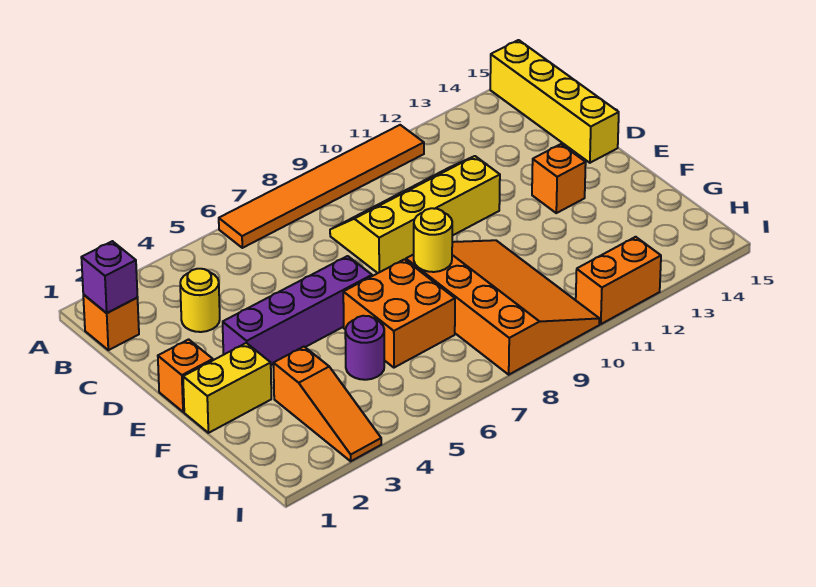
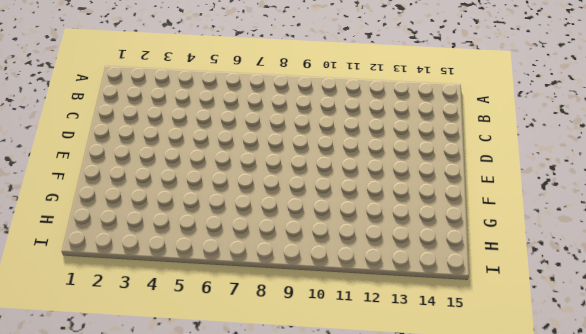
none -> orange tile A6:A11 level 1
none -> yellow brick A15:D15 level 1
none -> orange brick B1 level 1

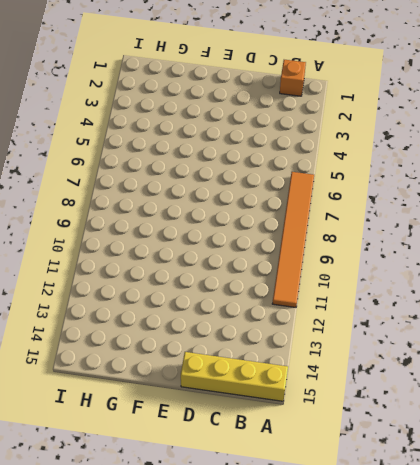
none -> yellow round brick C3 level 1
none -> yellow slope C8:D11 level 1 top D
none -> orange brick E1 level 1

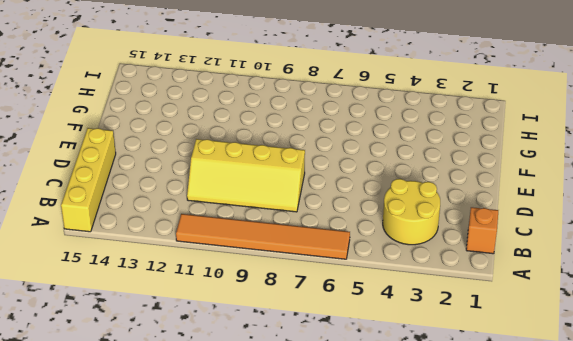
yellow round brick B3:C4 level 1 -> yellow round brick C3 level 1
none -> orange brick E1 level 1
none -> purple brick E3:E6 level 1
none -> orange brick E13 level 1

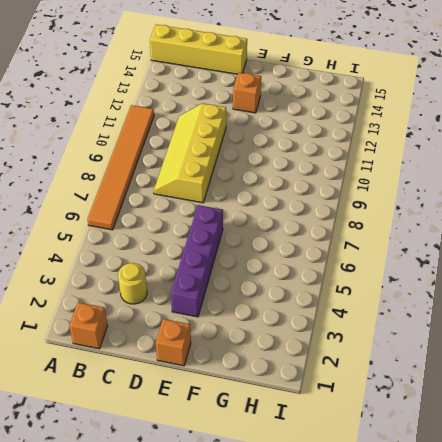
none -> yellow brick F1:F2 level 1
none -> orange brick F6:G7 level 1
none -> orange slope F8:I10 level 1 top 8

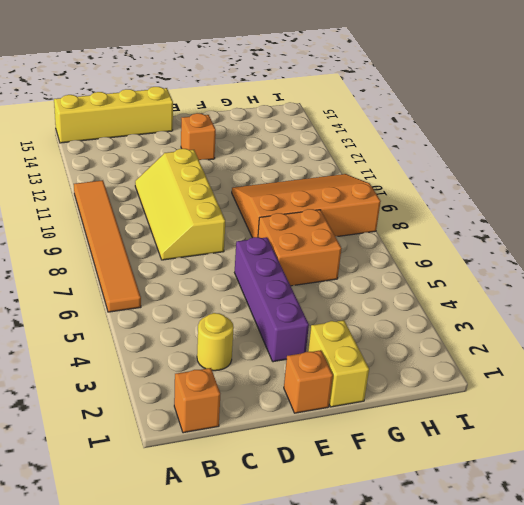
none -> orange slope G3:I3 level 1 top G
none -> purple round brick G5 level 1
none -> orange brick I11:I12 level 1

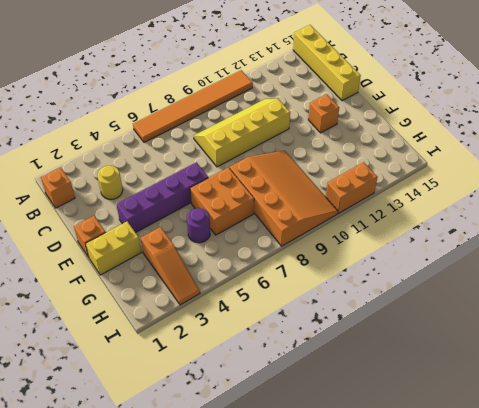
none -> purple brick B1 level 2
none -> yellow round brick F8 level 2

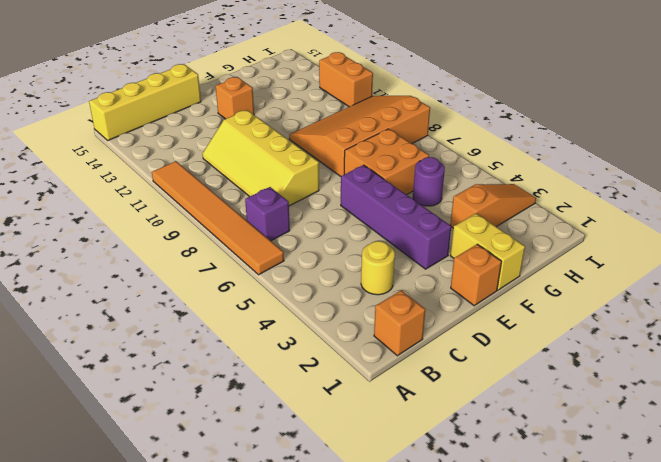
purple brick B7 level 1 -> purple brick B1 level 2
none -> yellow round brick F8 level 2

